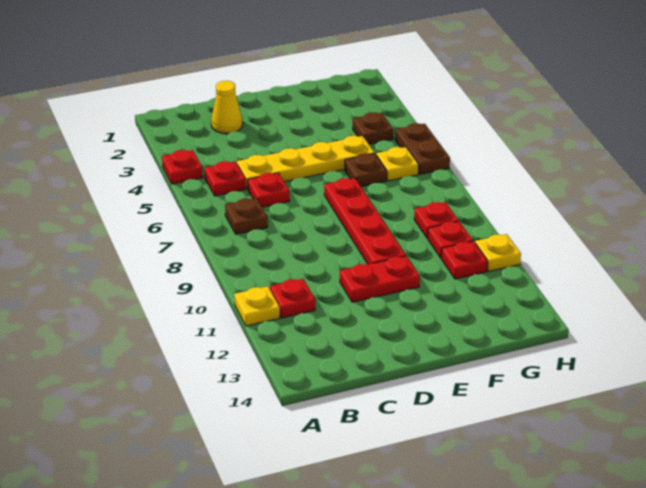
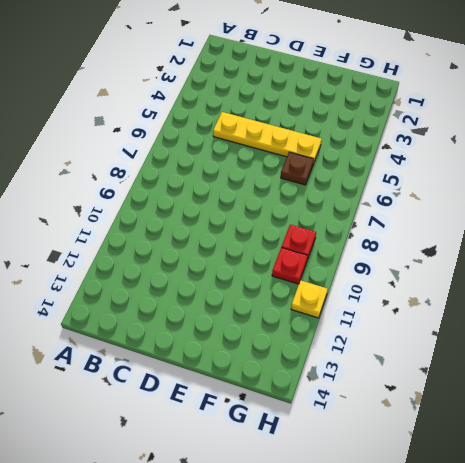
none -> red plate A4 level 1
none -> yellow plate A11 level 1
none -> red plate B5 level 1

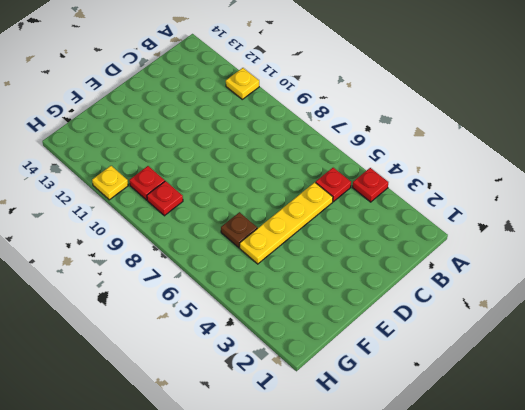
none -> brown plate B7 level 1
none -> red plate B11 level 1
none -> yellow cone C2 level 1

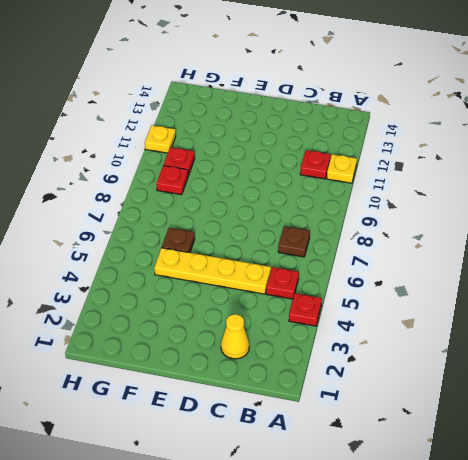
none -> red plate C6 level 1
none -> red plate D11:E11 level 1
none -> red plate E7:E10 level 1

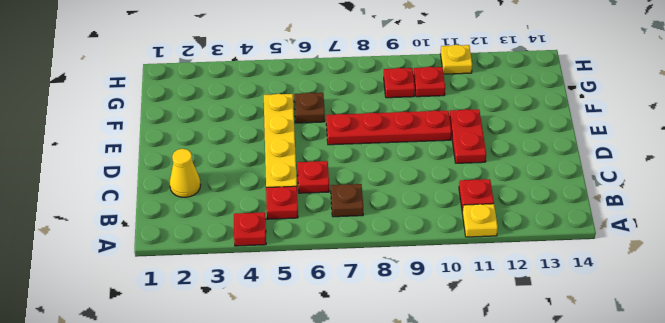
none -> brown plate G4 level 1
none -> yellow plate G6 level 1
none -> red plate G11 level 1

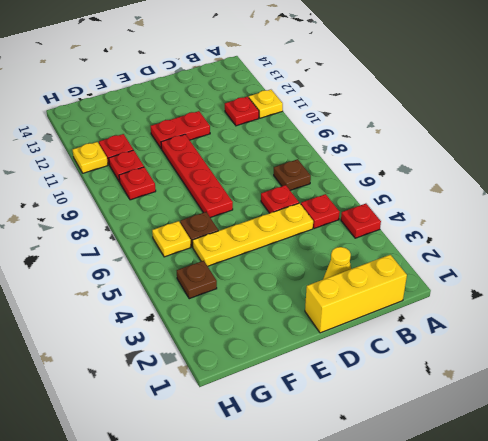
yellow brick B1:D1 level 1 -> none
none -> brown plate H5:H6 level 1

